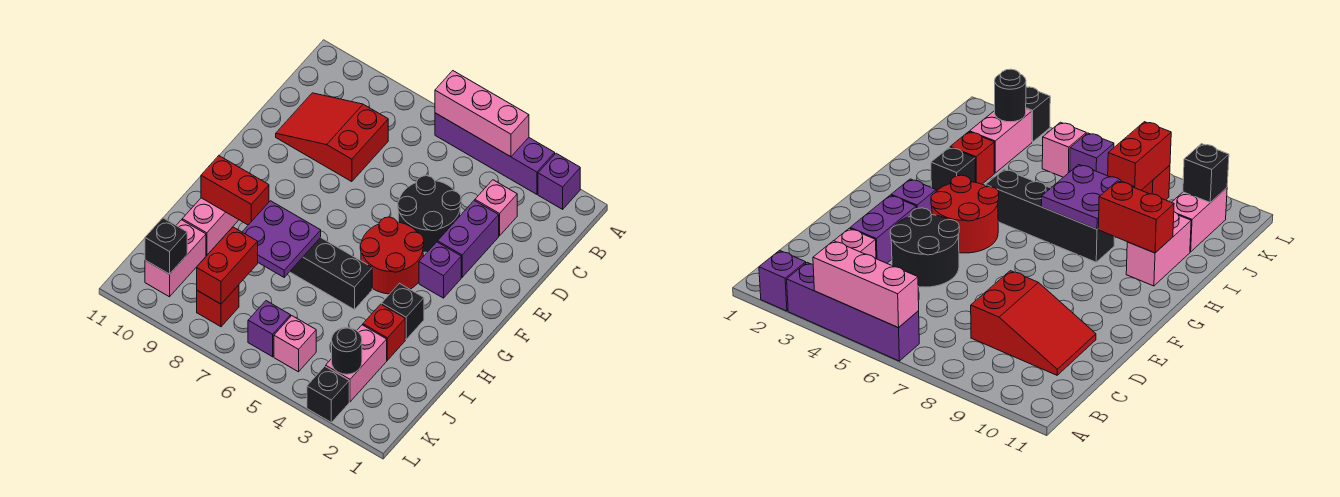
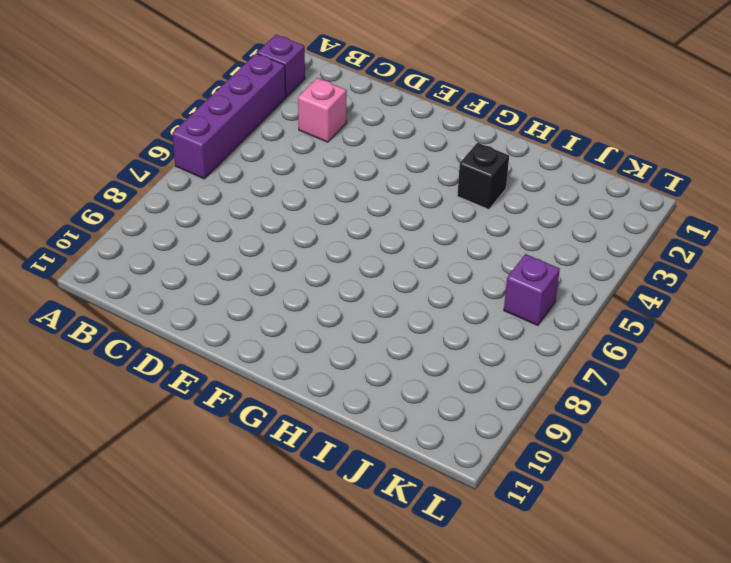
none -> red slope C8:D10 level 1 top 8
none -> purple brick D3:E3 level 1
none -> black round brick D4:E5 level 1

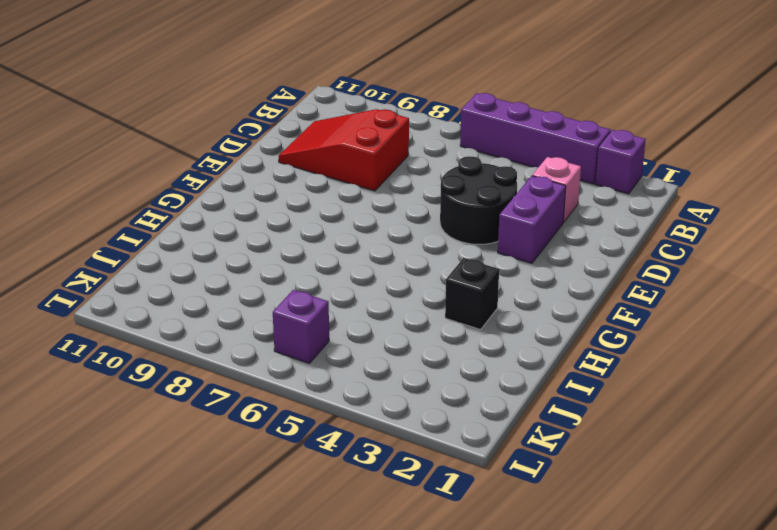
none -> purple brick F3 level 1
none -> red round brick F4:G5 level 1
none -> black brick H5:H8 level 1

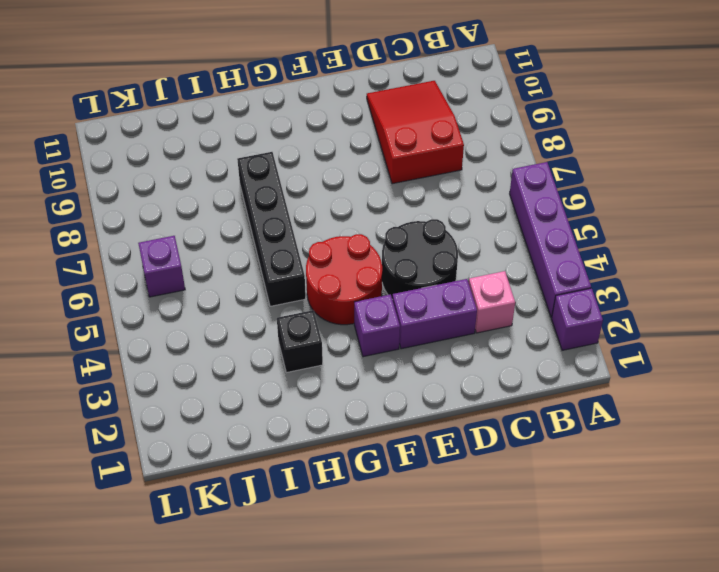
none -> pink brick H10:I10 level 1
none -> red brick I3 level 1
none -> pink brick J3:K3 level 1

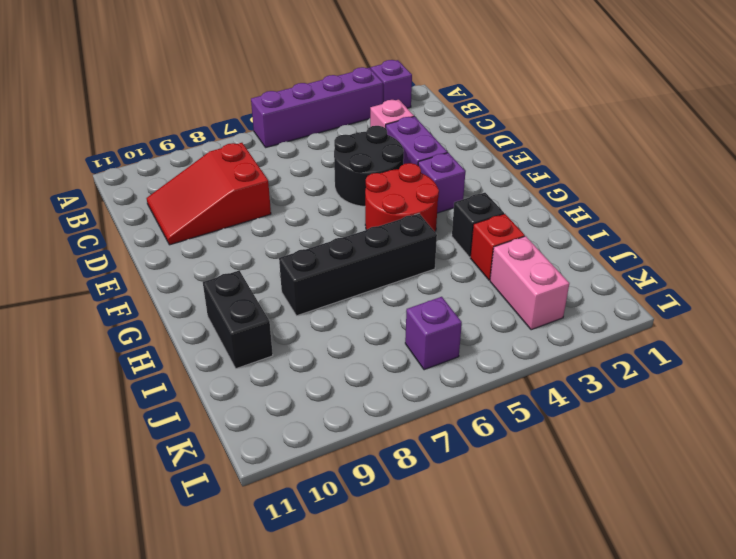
black brick H10:I10 level 1 -> pink brick H10:I10 level 1
none -> pink brick J10:K10 level 1
none -> pink brick K5 level 1
none -> red brick K8 level 1

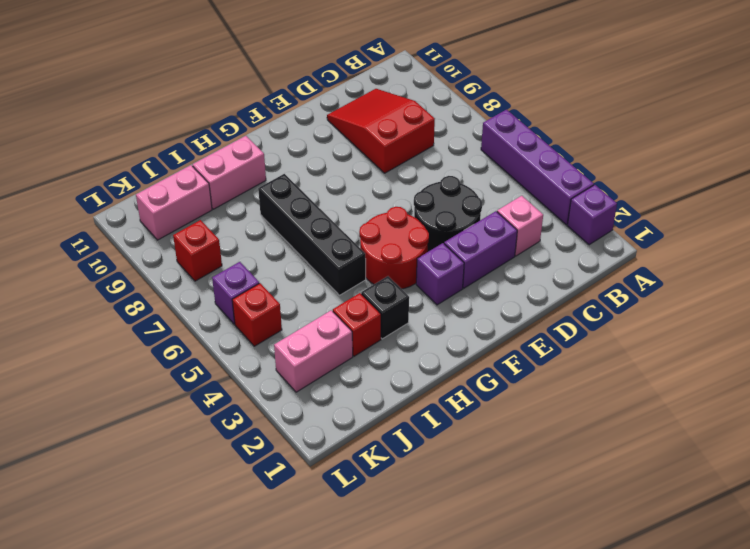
red brick K5 level 1 -> pink brick K5 level 1
none -> black brick L3 level 1
none -> pink brick A4:A6 level 2
none -> purple plate H7:I8 level 2

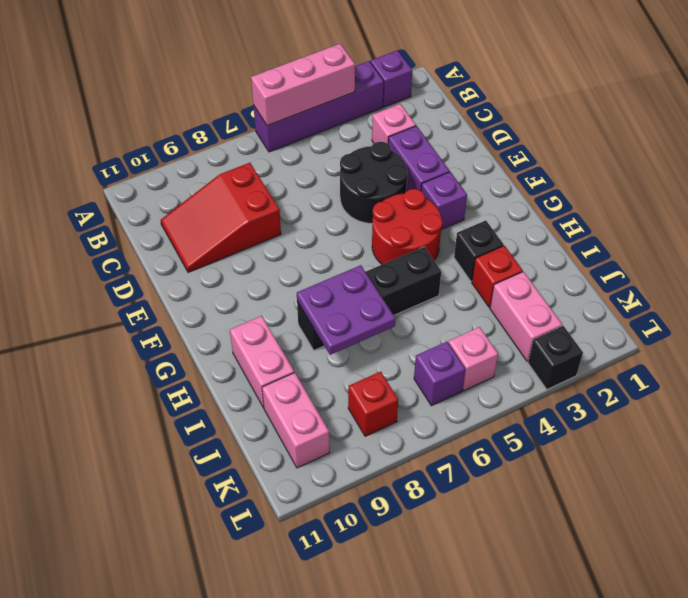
none -> red brick H9:H10 level 2
none -> red brick J8:K8 level 2
none -> black round brick K3 level 2

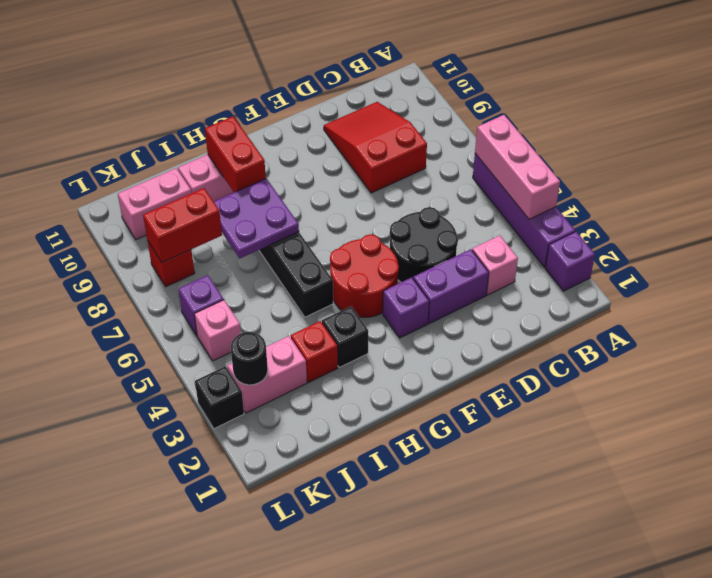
none -> black brick K10 level 2

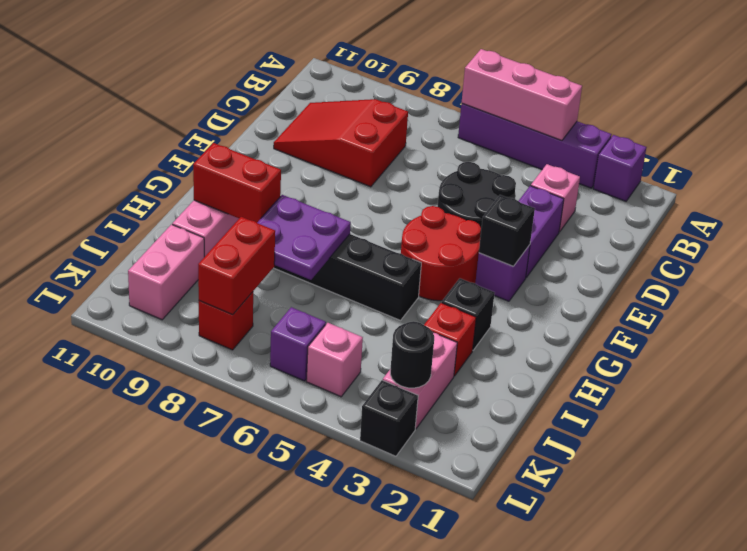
black brick F3 level 2 -> black brick K10 level 2

